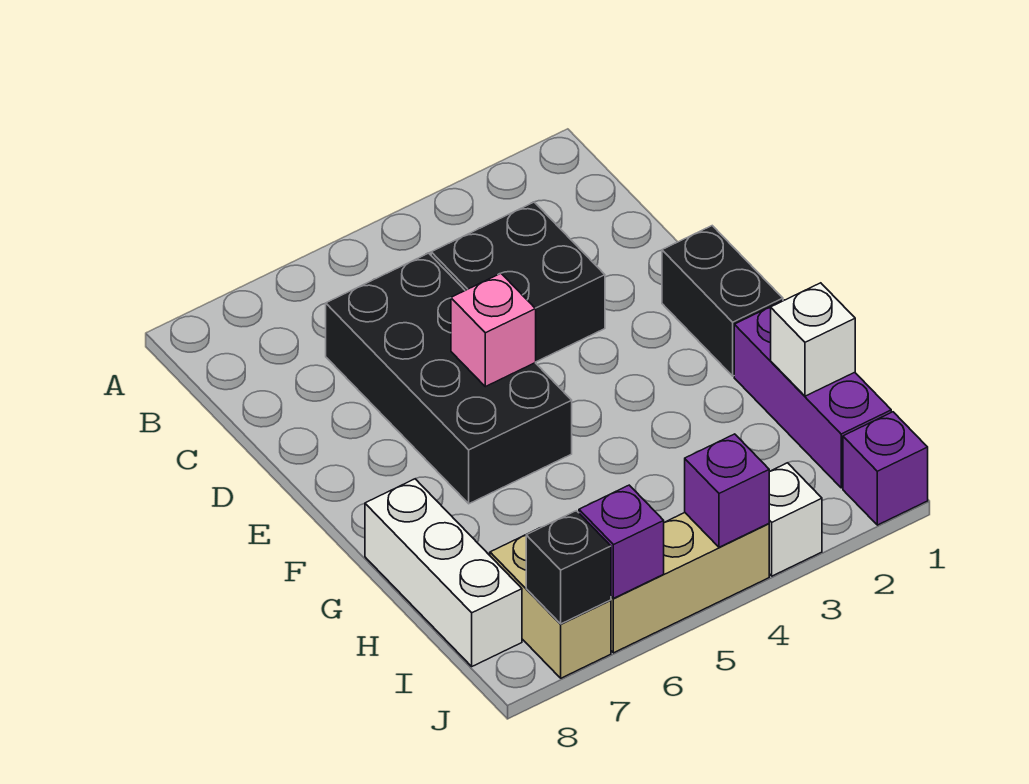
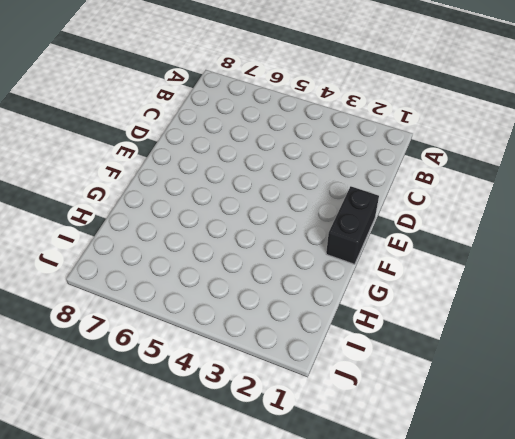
none -> black brick C3:D4 level 1
none -> black brick C5:F6 level 1
none -> purple brick G1:I1 level 1

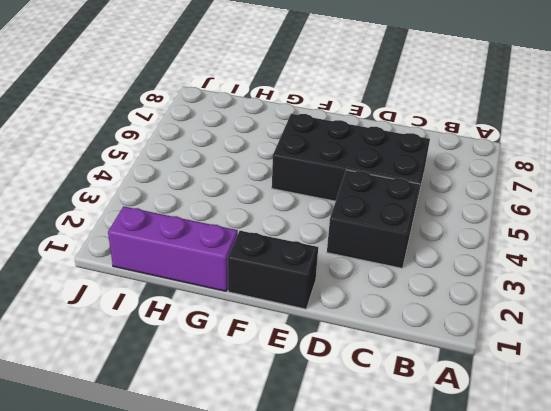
none -> white brick G8:I8 level 1
none -> tan brick I7:J7 level 1
none -> purple brick J1 level 1

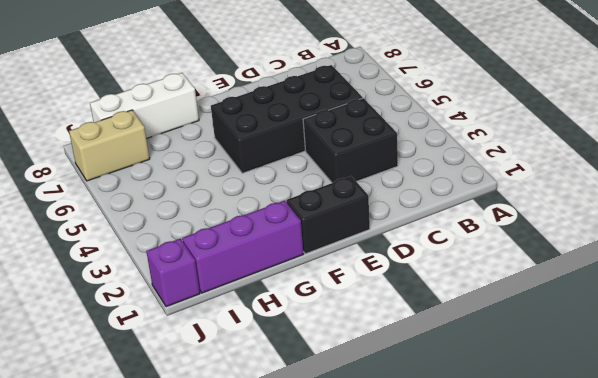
none -> white brick J3 level 1
none -> tan brick J4:J6 level 1
none -> pink brick E5 level 2

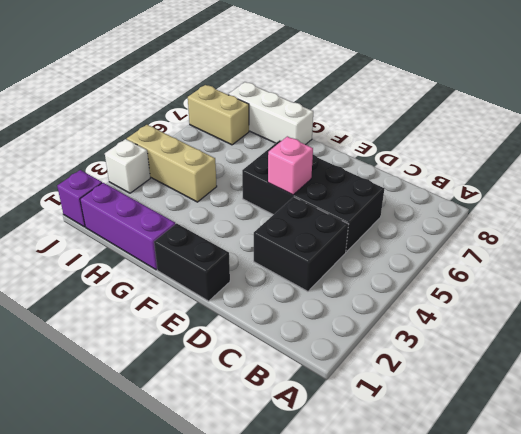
tan brick H4:J4 level 1 -> tan brick J4:J6 level 1
none -> white brick H1 level 2
none -> purple brick J4 level 2
none -> purple brick J6 level 2

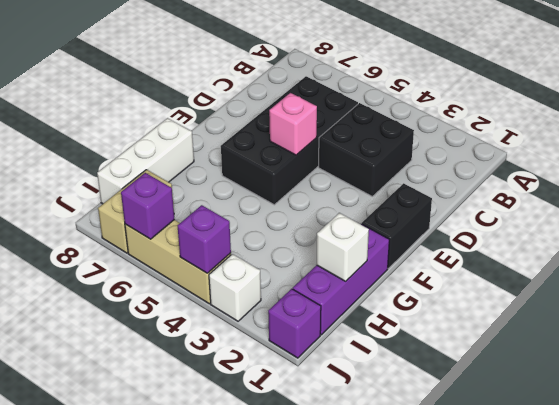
none -> black brick J7 level 2

